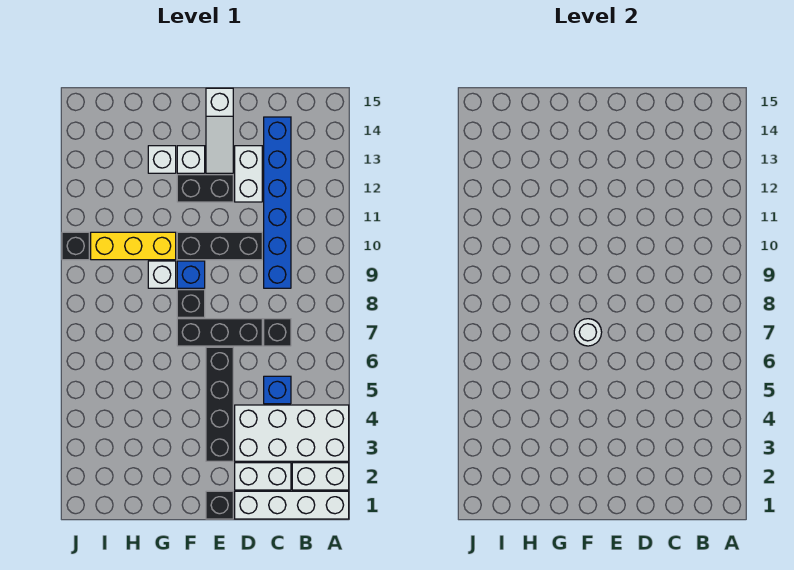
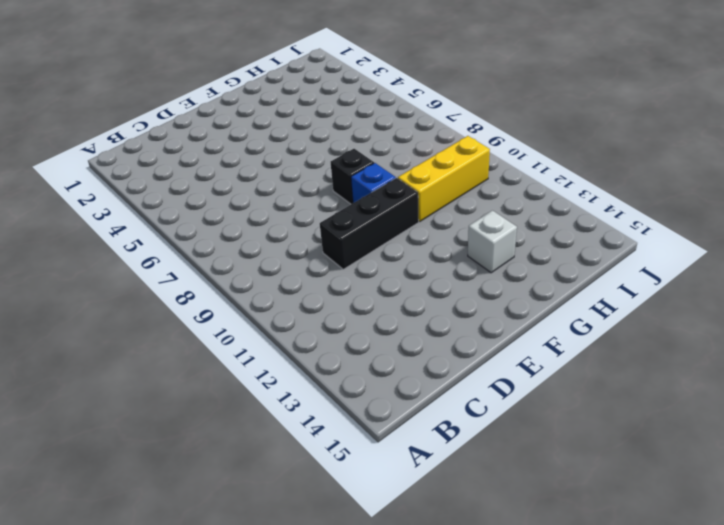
none -> white brick A1:D1 level 1
none -> white brick A2:B2 level 1
none -> white brick A3:D4 level 1

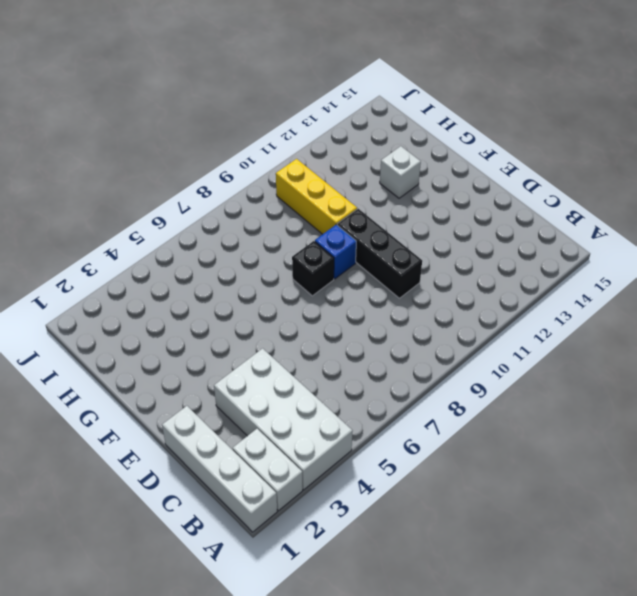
none -> white brick C2:D2 level 1
none -> blue brick C5 level 1
none -> black brick C7 level 1

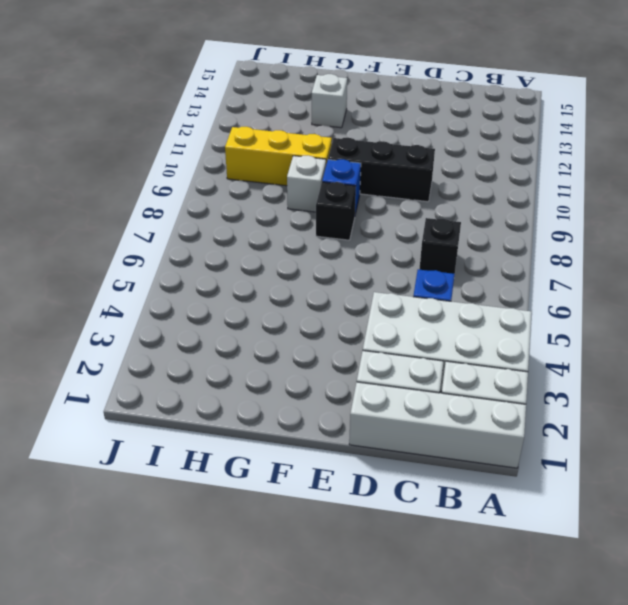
none -> blue brick C9:C14 level 1
none -> black brick D7:F7 level 1
none -> white brick D12:D13 level 1

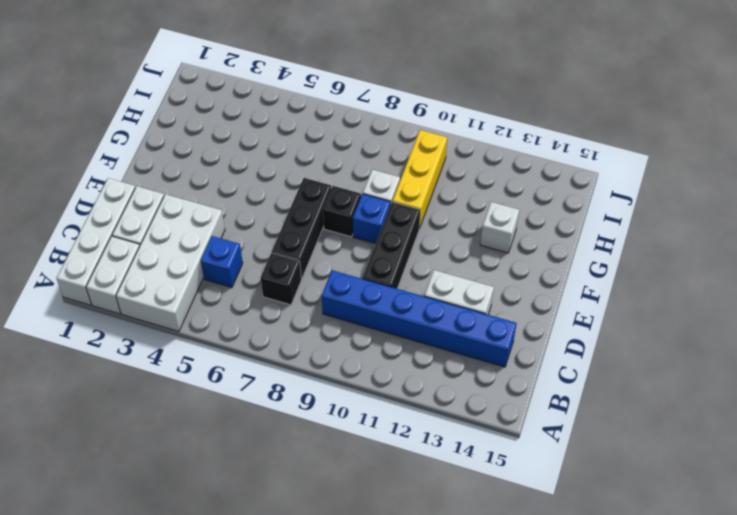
none -> black brick E1 level 1
none -> black brick E3:E6 level 1
none -> black brick E12:F12 level 1

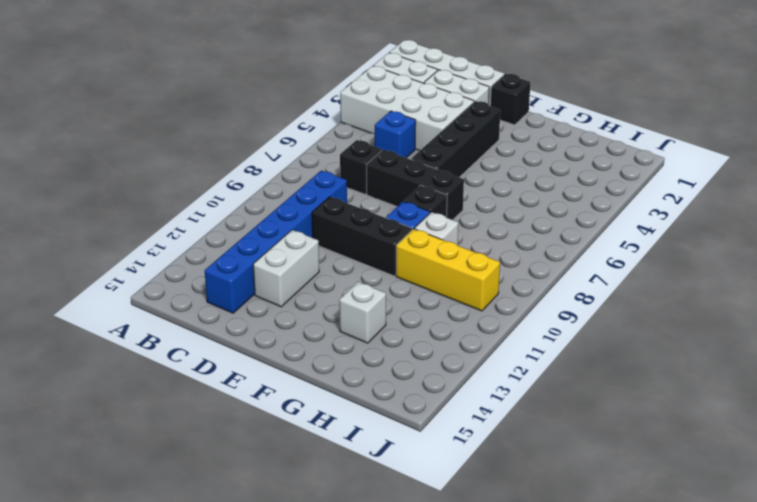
none -> black brick E12:F12 level 1
none -> white slope E13:E15 level 1 top 15
none -> white brick F13 level 1

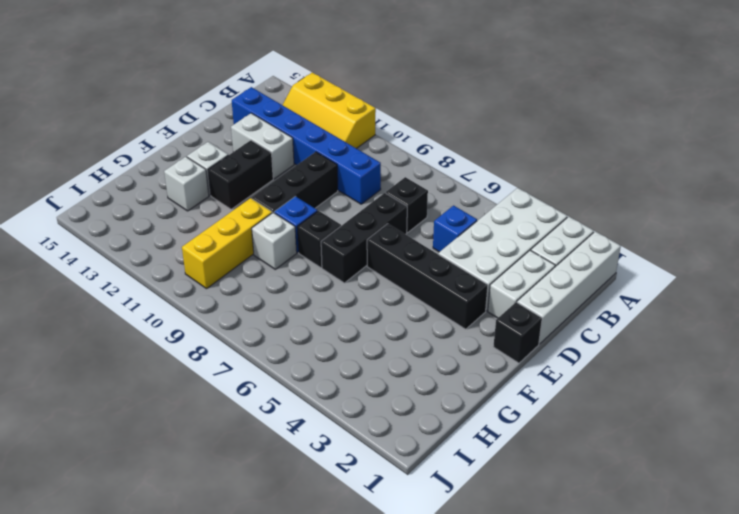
yellow slope A11:B13 level 1 top A -> none
none -> white slope E13:E15 level 1 top 15
none -> black brick J10 level 1
none -> white round brick F7 level 2

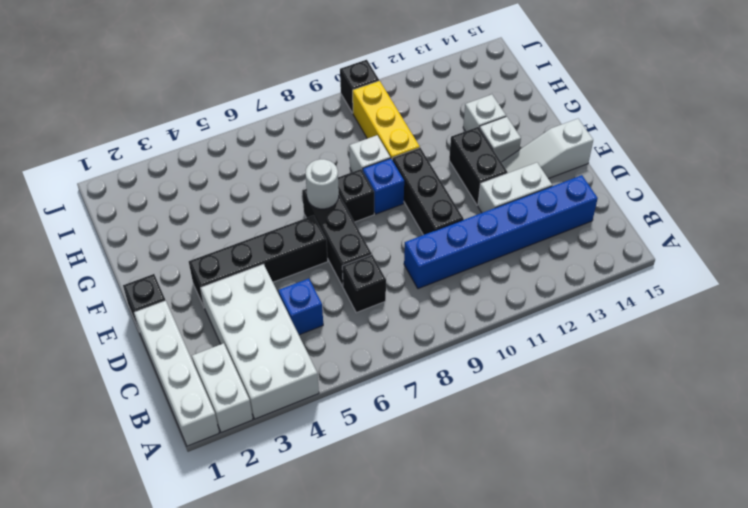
none -> white brick C2:D2 level 1

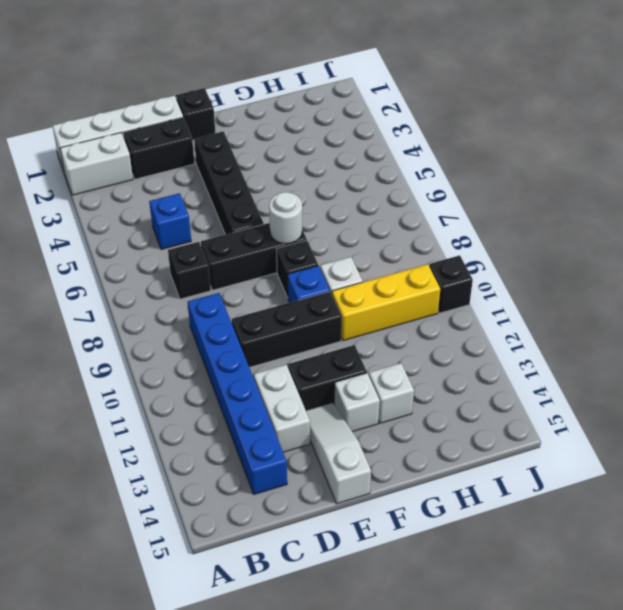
black brick C2:D2 level 1 -> white brick C2:D2 level 1
none -> white brick A3:D4 level 1

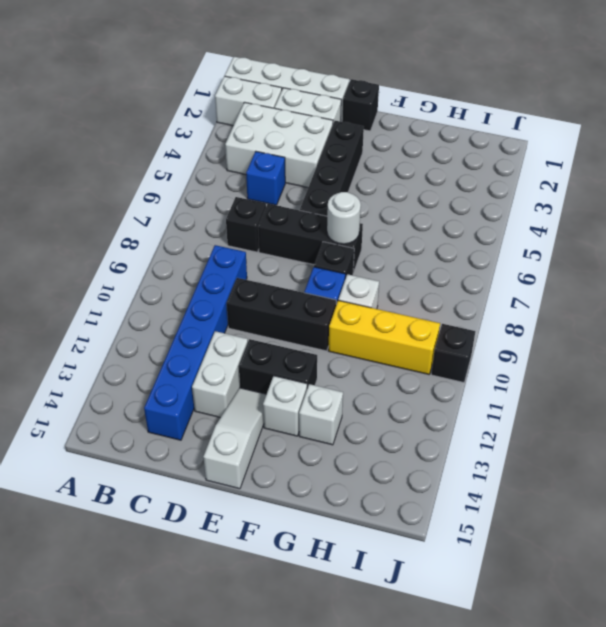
white brick B3:D4 level 1 -> white brick A3:D4 level 1

